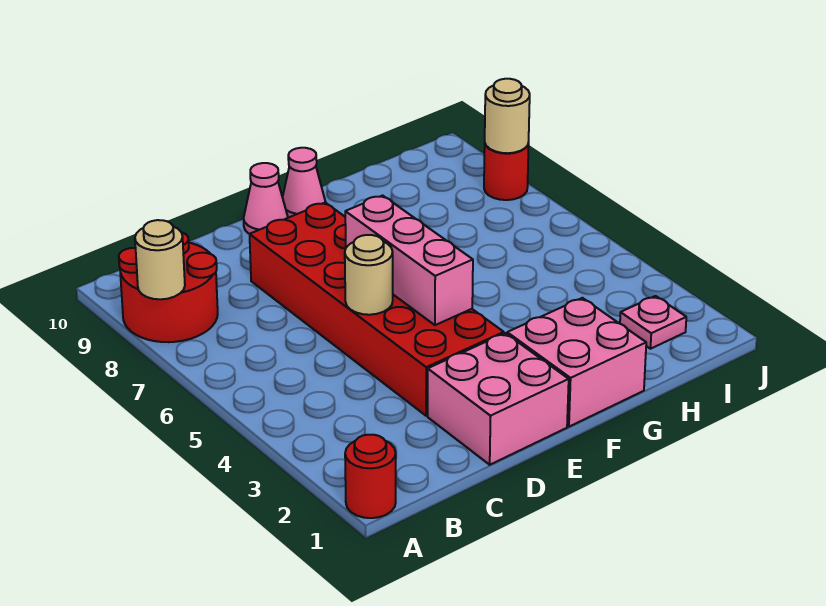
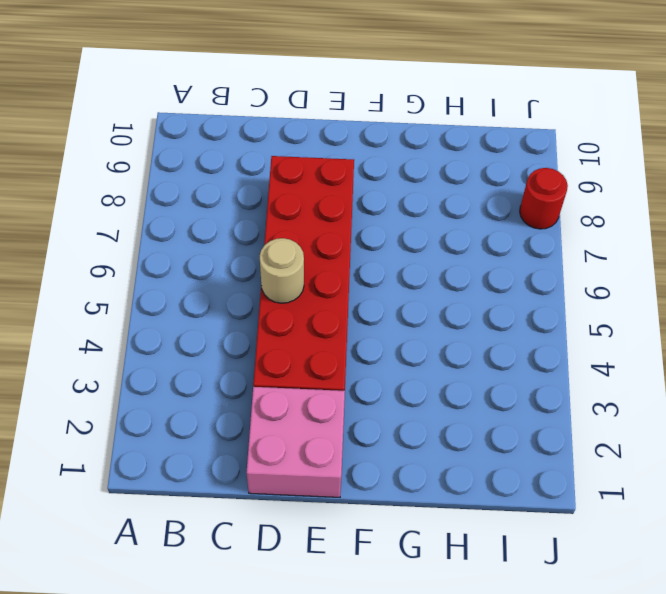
none -> red round brick A1 level 1
none -> red round brick A8:B9 level 1
none -> pink cone E10 level 1

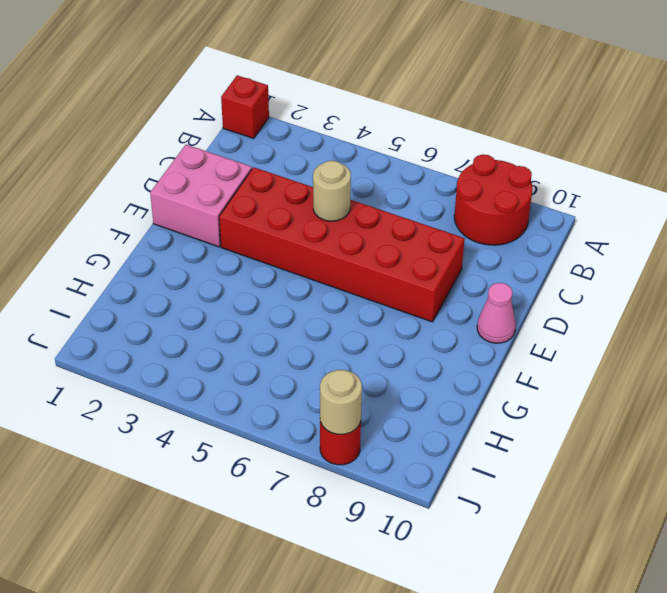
red brick A1 level 1 -> red round brick A1 level 1
none -> pink brick F1:G2 level 1
none -> pink cone F10 level 1
none -> pink plate I2 level 1

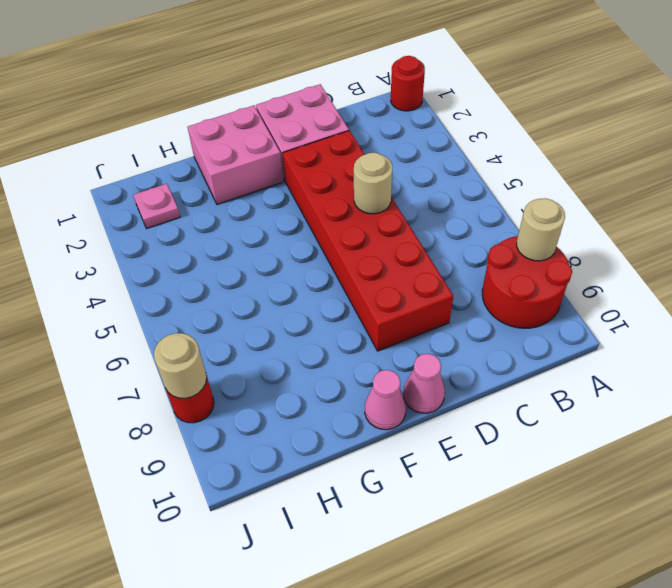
none -> pink brick E4:E6 level 2

